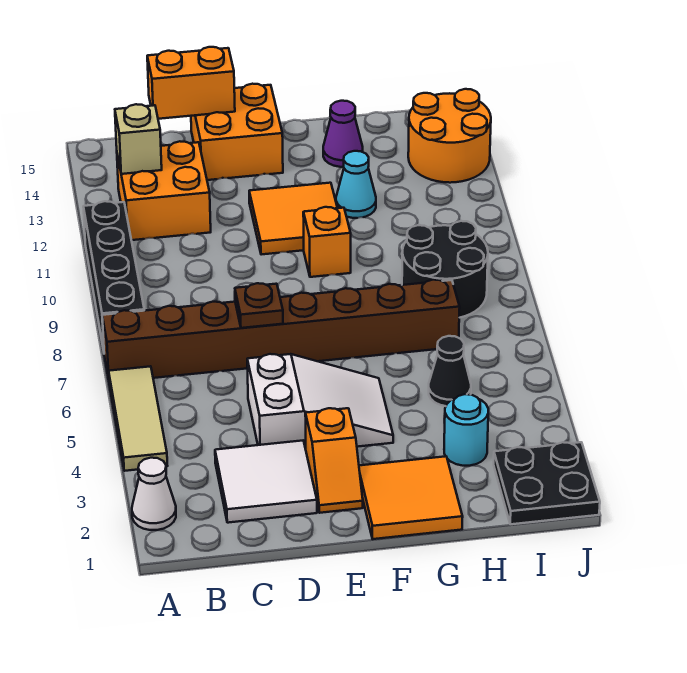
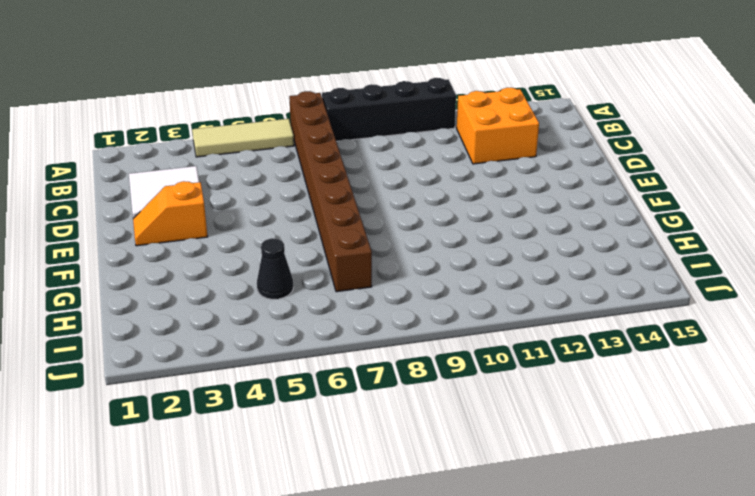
none -> white cone A2 level 1
none -> white slope D4:F5 level 1 top D
none -> orange brick D14:E15 level 1

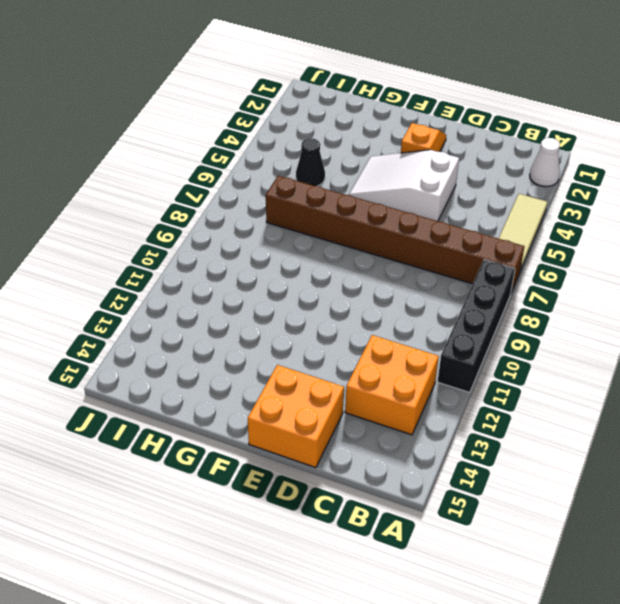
none -> white tile C2:D3 level 1
none -> orange tile E11:F12 level 1
none -> orange tile F1:G2 level 1

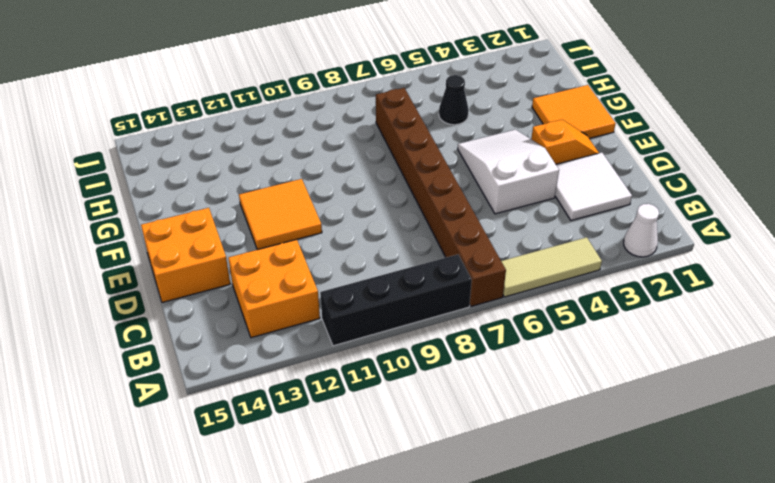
none -> orange brick F10 level 1
none -> cyan cone G12 level 1
none -> purple cone G14 level 1

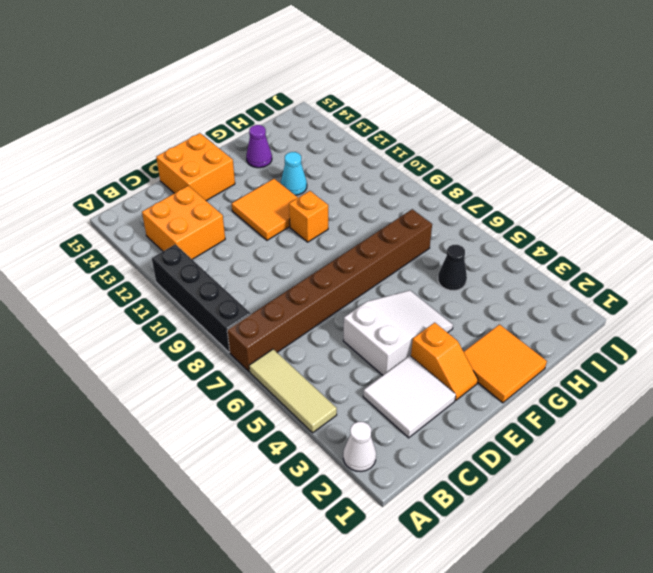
none -> cyan round brick H3 level 1
none -> black round brick H8:I9 level 1
none -> black plate I1:J2 level 1

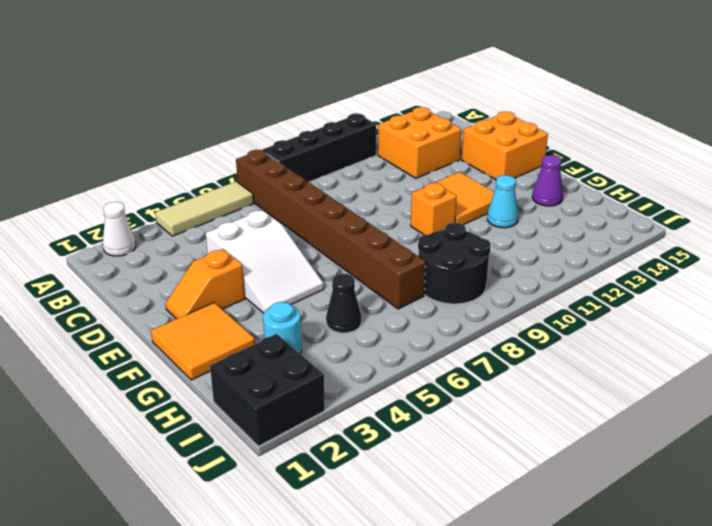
black brick I1:J2 level 1 -> black plate I1:J2 level 1
none -> white tile C2:D3 level 1
none -> orange round brick I13:J14 level 1
none -> tan brick B13 level 2

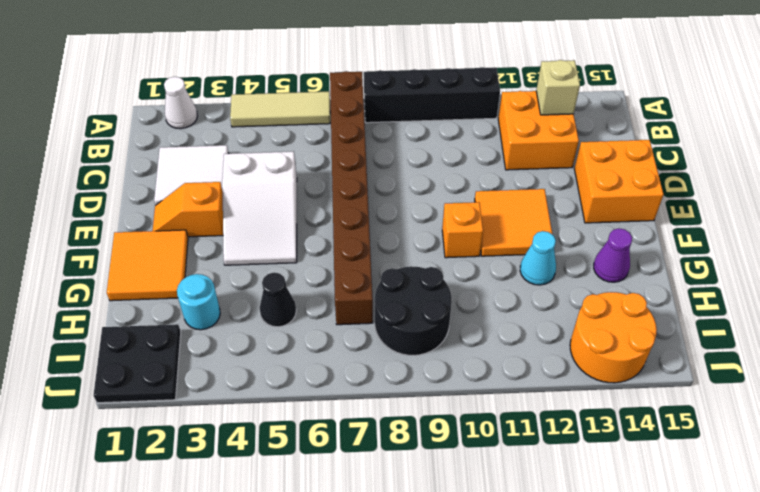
none -> orange brick C15:D15 level 2
none -> brown plate D7 level 2

